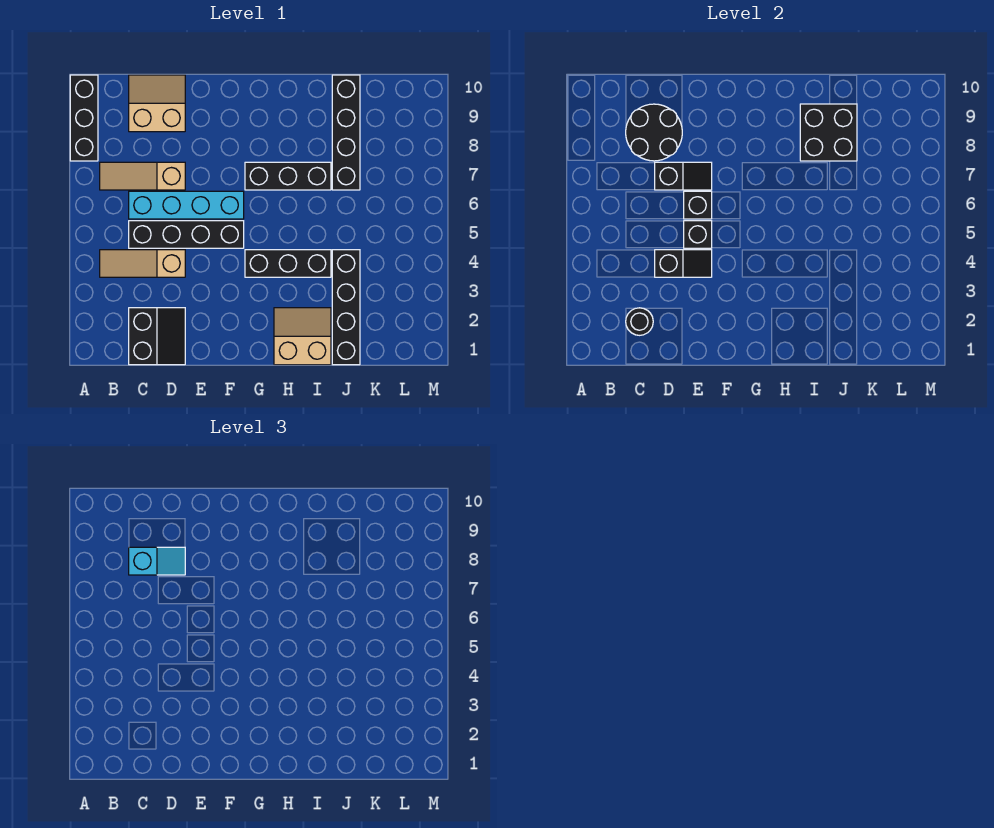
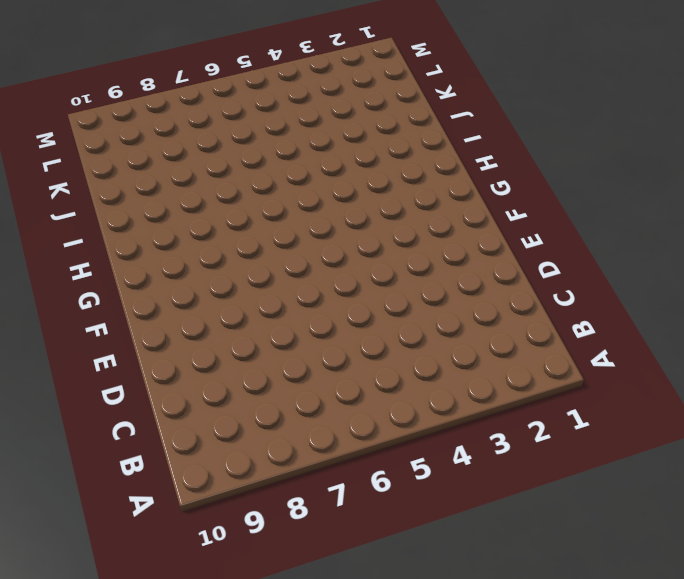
none -> black brick A8:A10 level 1
none -> tan slope B4:D4 level 1 top D
none -> tan slope B7:D7 level 1 top D

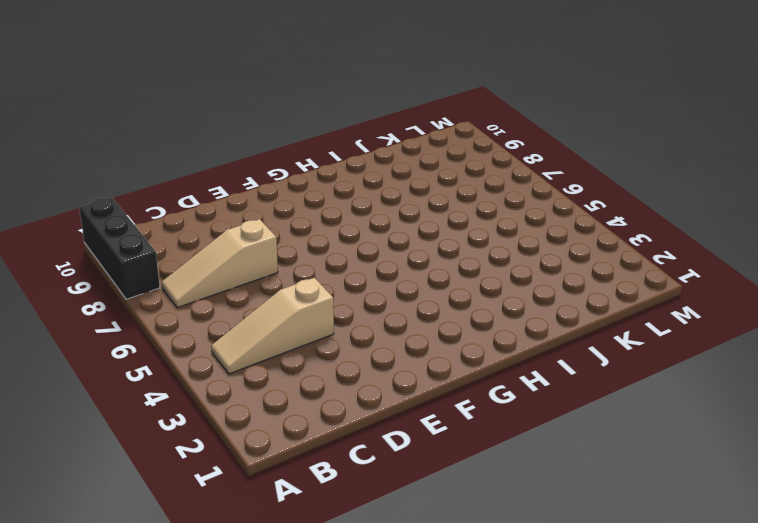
none -> black slope C1:D2 level 1 top C
none -> black brick C5:F5 level 1
none -> cyan brick C6:F6 level 1

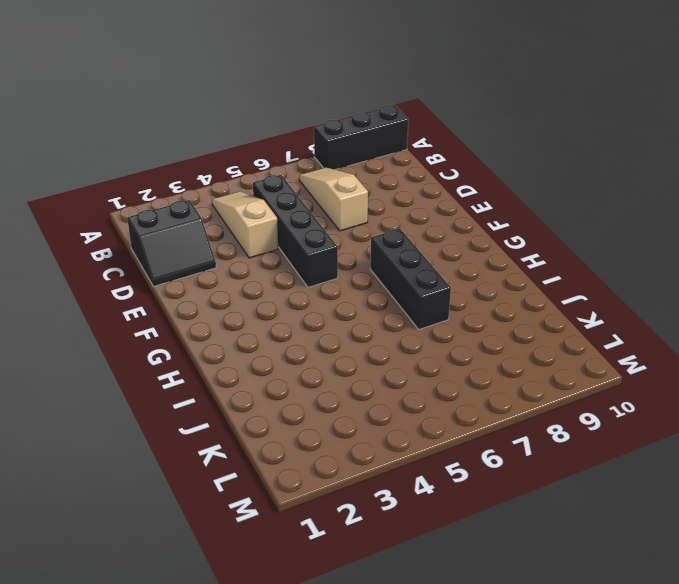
none -> cyan brick C6:F6 level 1
none -> tan slope C9:D10 level 1 top 9
none -> black brick G4:I4 level 1

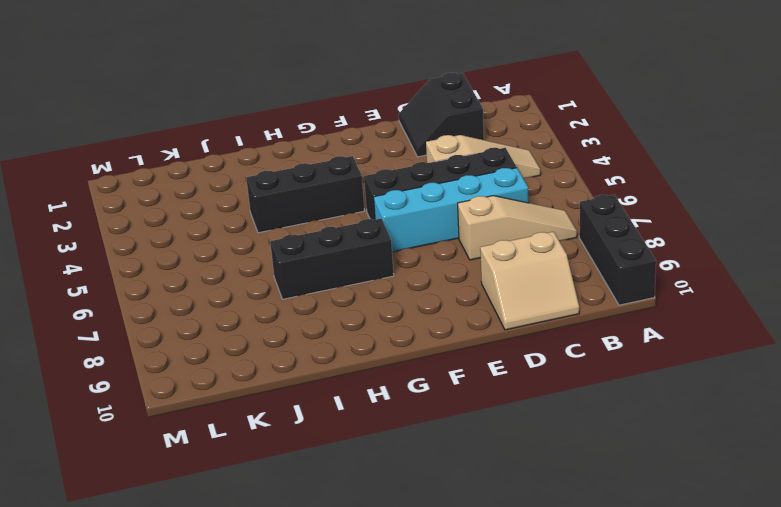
none -> tan slope H1:I2 level 1 top 1
none -> black brick J1:J4 level 1
none -> black brick J7:J10 level 1

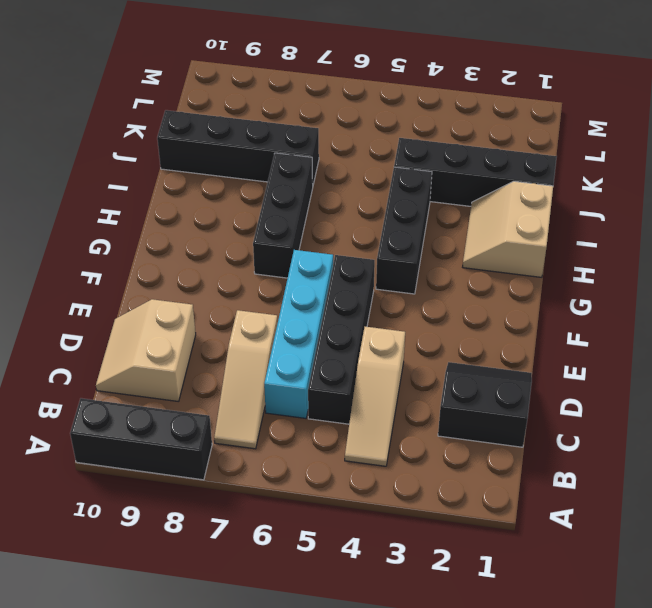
none -> black round brick C2 level 2
none -> black round brick C8:D9 level 2
none -> black slope D4:E4 level 2 top D

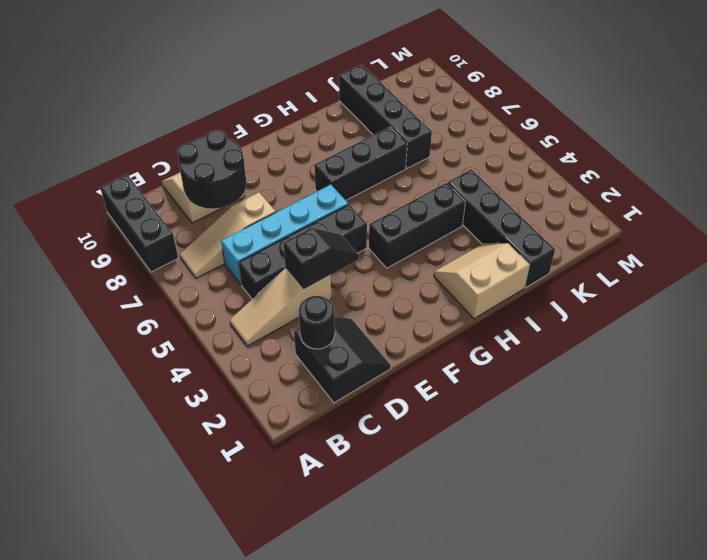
none -> black slope D7:E7 level 2 top D
none -> black brick E5 level 2
none -> black brick E6 level 2

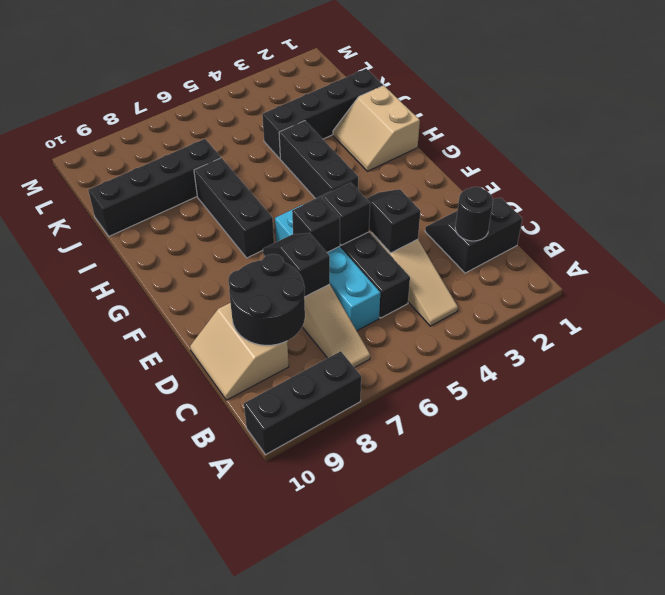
none -> black brick I8:J9 level 2
none -> cyan slope C8:D8 level 3 top C

